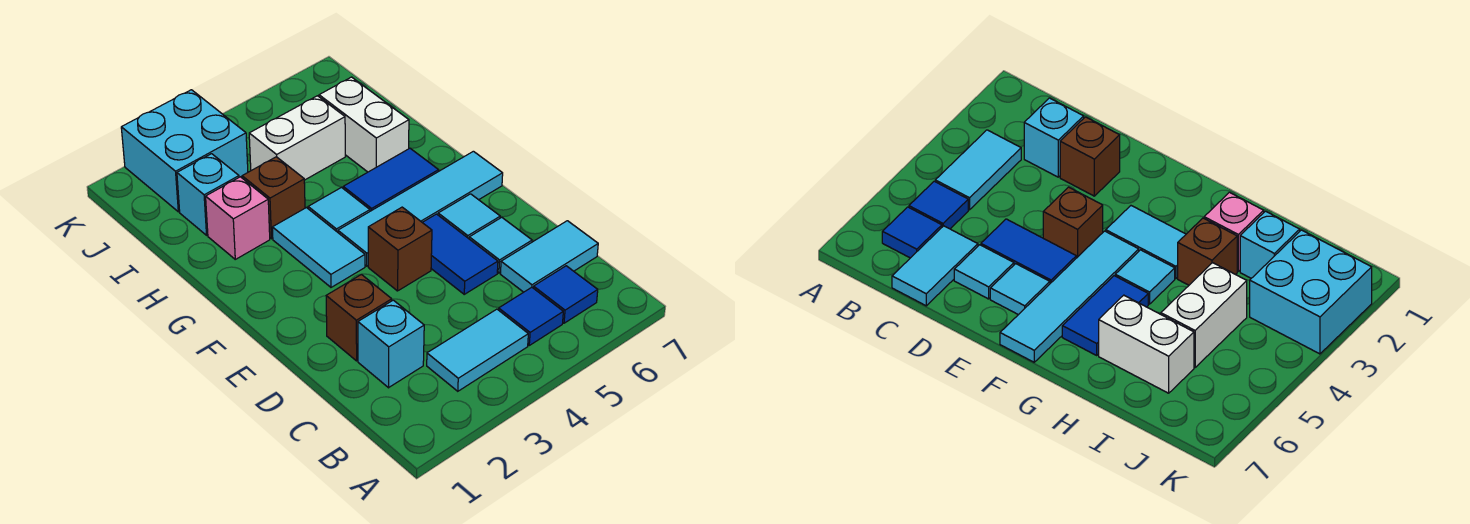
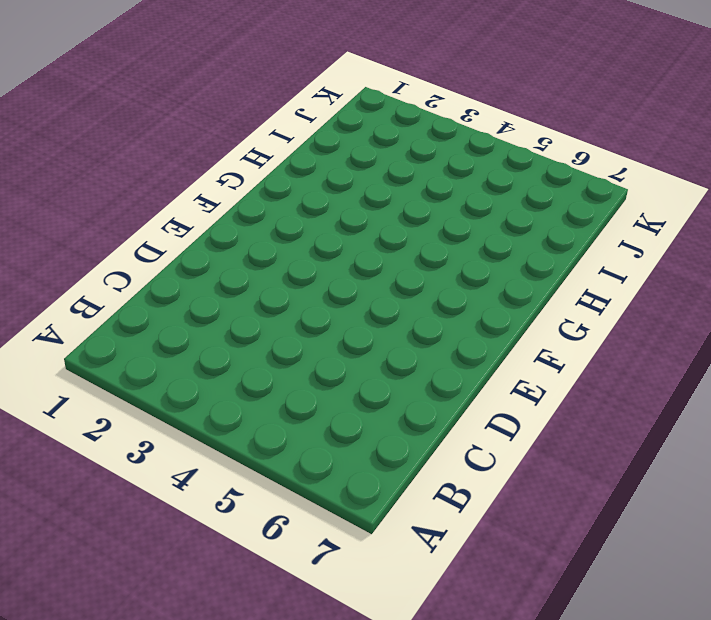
none -> cyan tile B3:B4 level 1
none -> blue tile B5 level 1
none -> blue tile B6 level 1

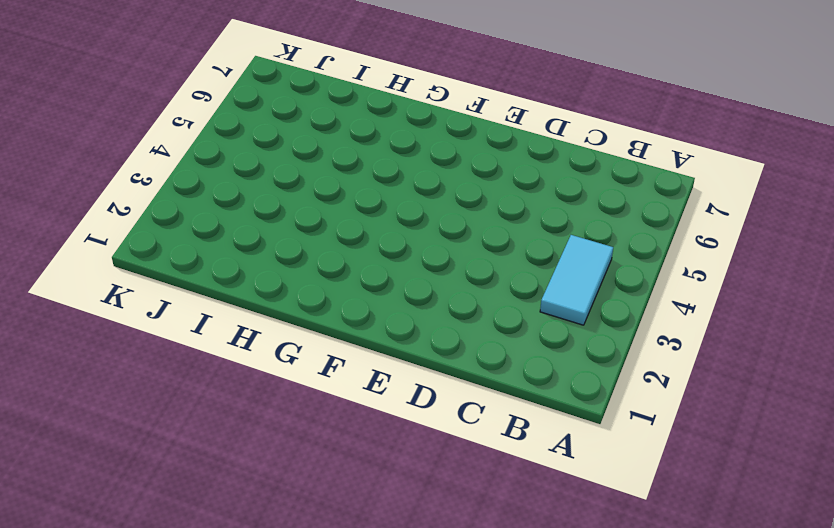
none -> blue tile B5 level 1
none -> blue tile B6 level 1
none -> cyan brick C2 level 1

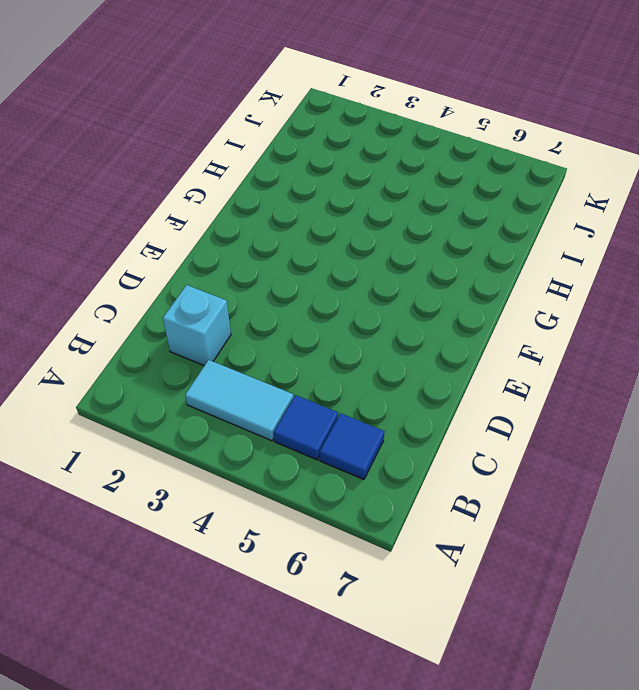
none -> cyan tile C6:C7 level 1
none -> brown brick D2 level 1
none -> blue tile D5:E5 level 1

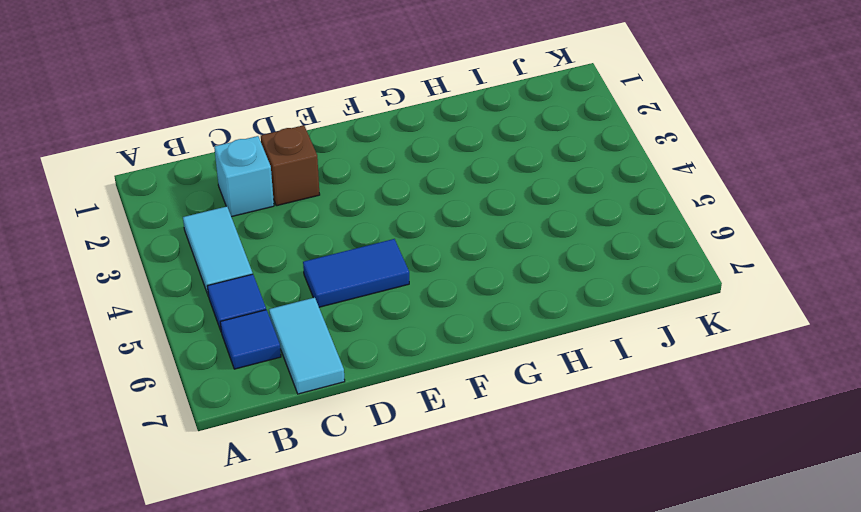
none -> cyan tile D6 level 1
none -> brown brick E4 level 1
none -> cyan tile E6 level 1

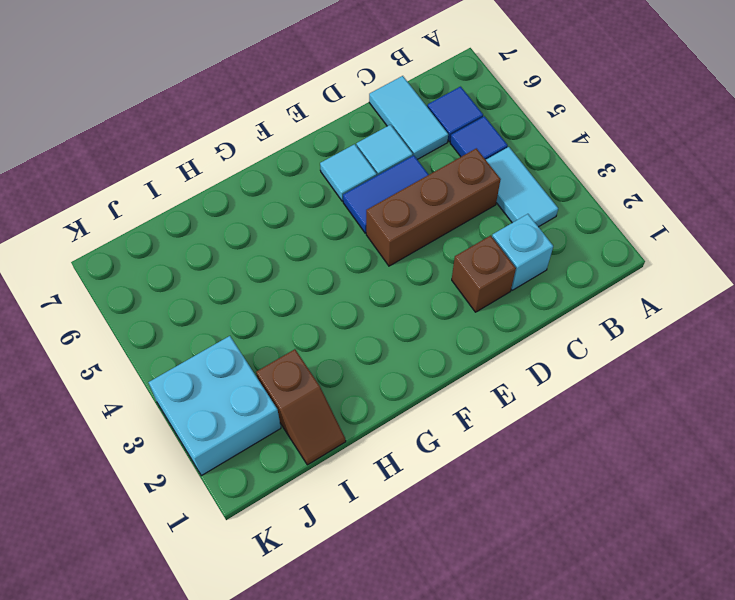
brown brick C4:E4 level 1 -> brown brick E4 level 1
brown slope I1:I2 level 1 top 2 -> cyan brick I2 level 1
none -> cyan tile F3:G3 level 1
none -> cyan tile F4:F7 level 1
none -> cyan tile G4 level 1

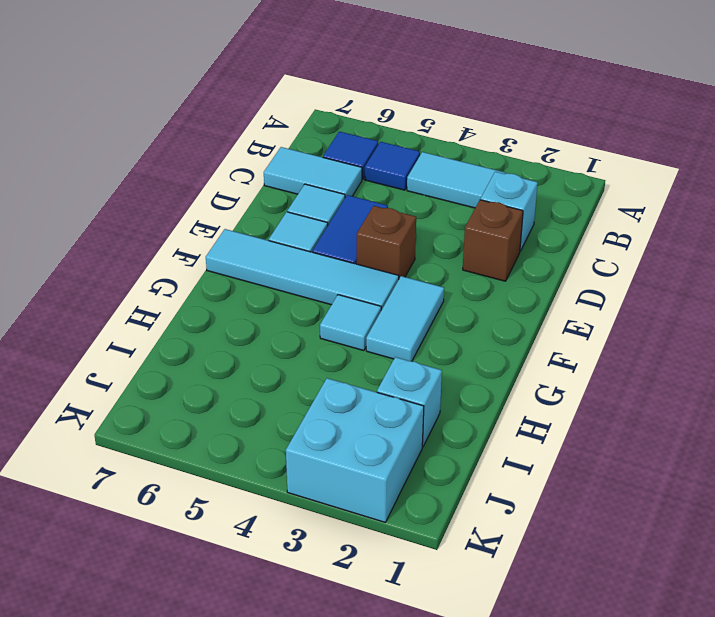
none -> blue tile G5:G6 level 1
none -> pink brick H2 level 1
none -> brown brick H3 level 1

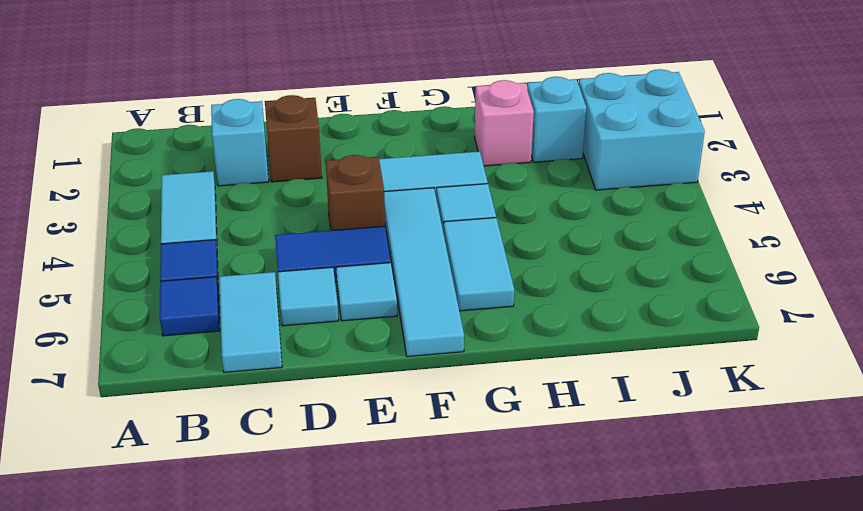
cyan tile G5:G6 level 1 -> blue tile G5:G6 level 1
none -> brown brick H3 level 1
none -> white brick H6:I6 level 1
none -> white brick I4:I5 level 1

